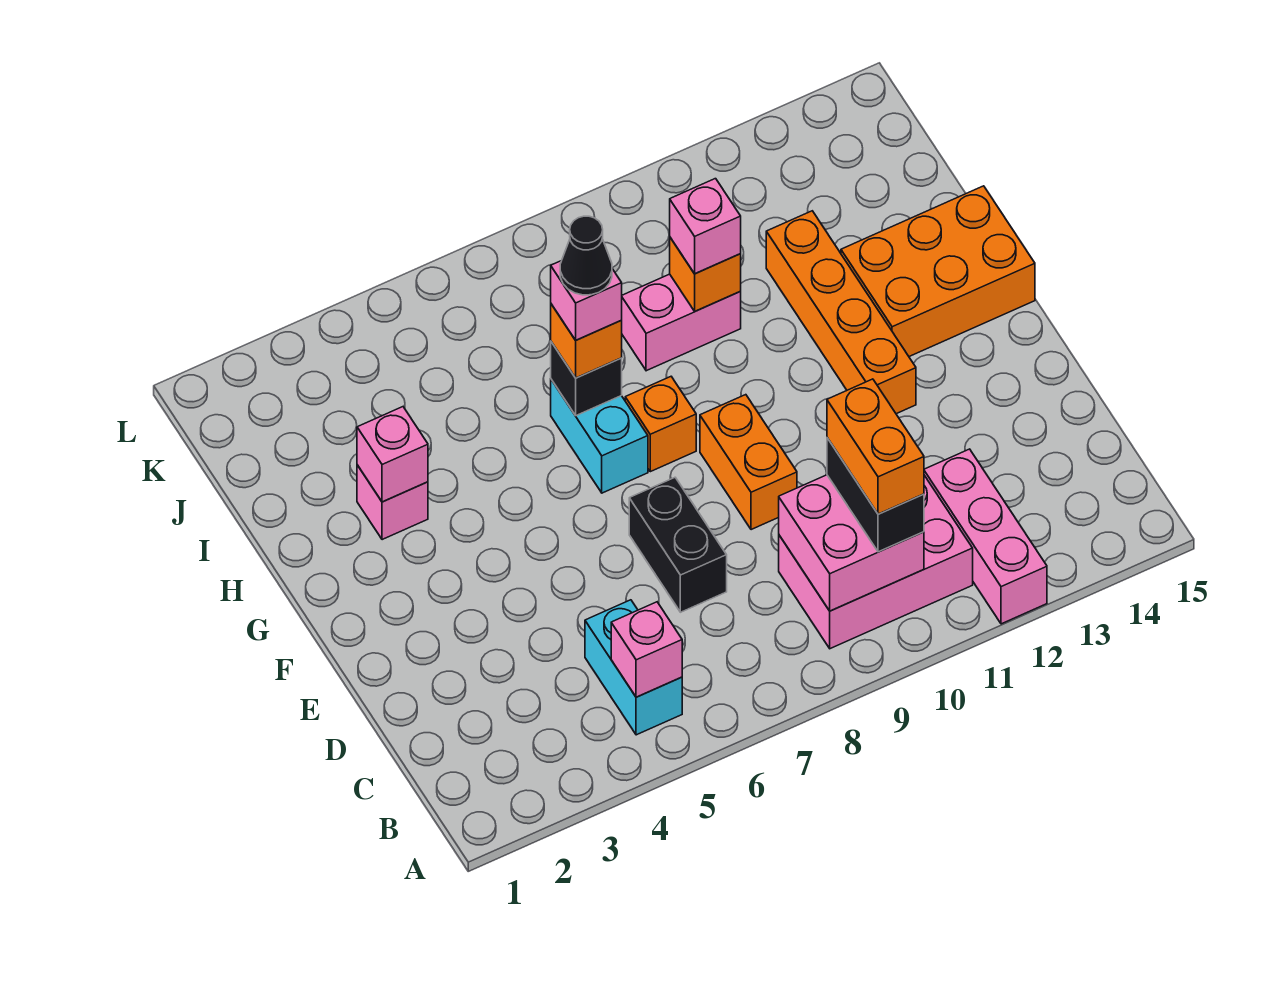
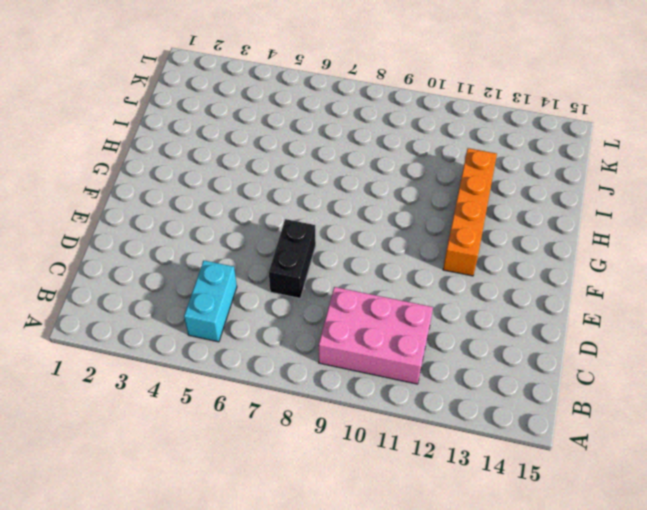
none -> pink brick A12:C12 level 1
none -> orange brick E9:F9 level 1
none -> cyan brick G7:H7 level 1

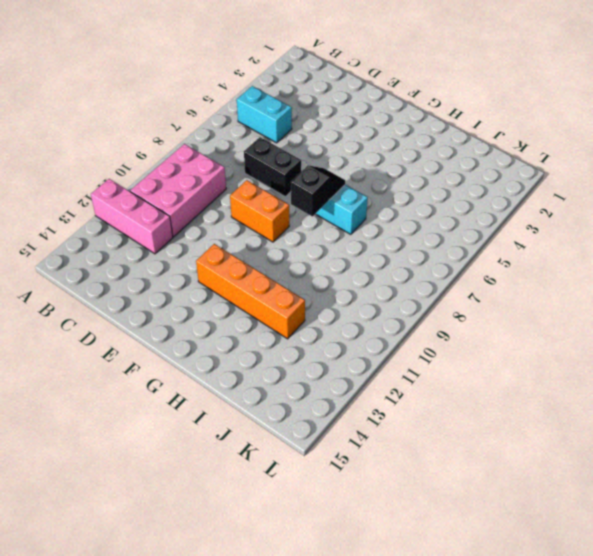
black slope G7:G8 level 2 top 8 -> none
none -> orange brick G8 level 1
none -> orange brick G13:H15 level 1
none -> pink brick H3 level 1

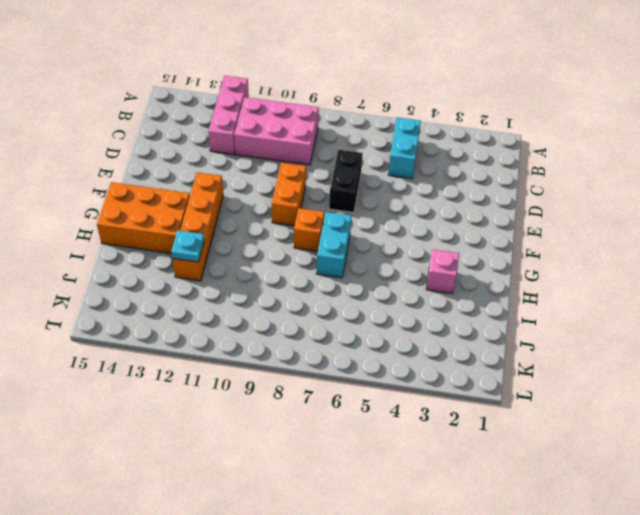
cyan plate I12 level 2 -> none
none -> pink brick I9:I10 level 1
none -> pink brick B5 level 2
none -> pink brick B9:C10 level 2

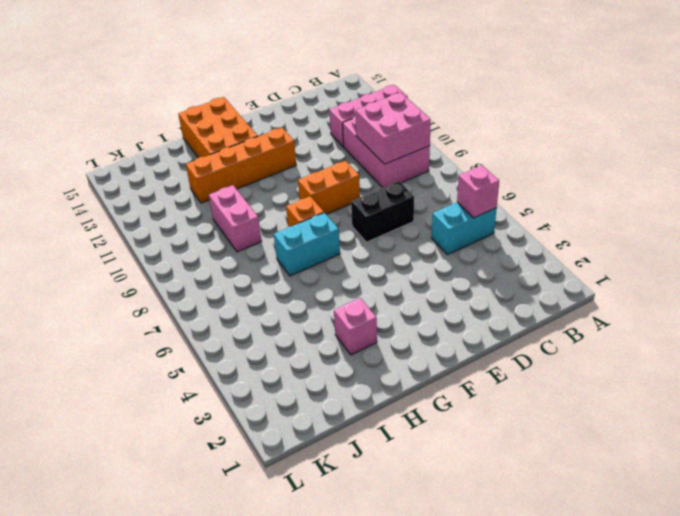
none -> pink brick H3 level 2
none -> black brick H7 level 2
none -> orange brick I10 level 2

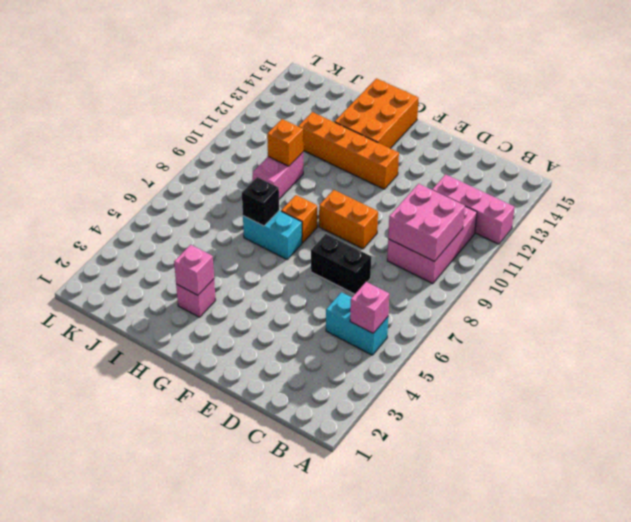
none -> black brick B10:C10 level 3
none -> orange brick H7 level 3
none -> pink brick I10 level 3

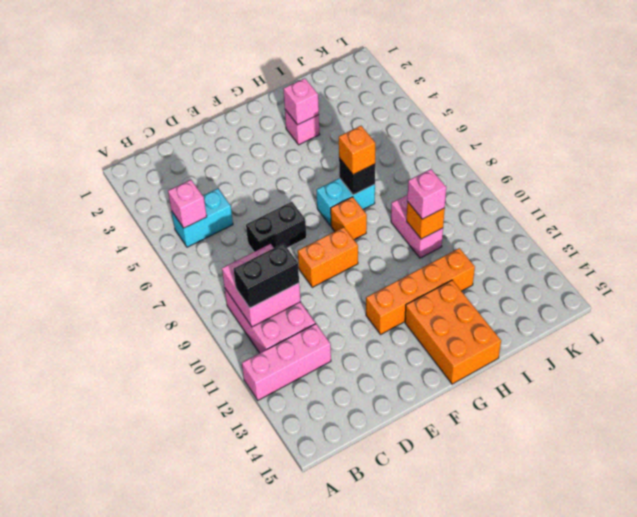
none -> orange brick B10:C10 level 4
none -> pink brick H7 level 4
none -> black cone H7 level 5

